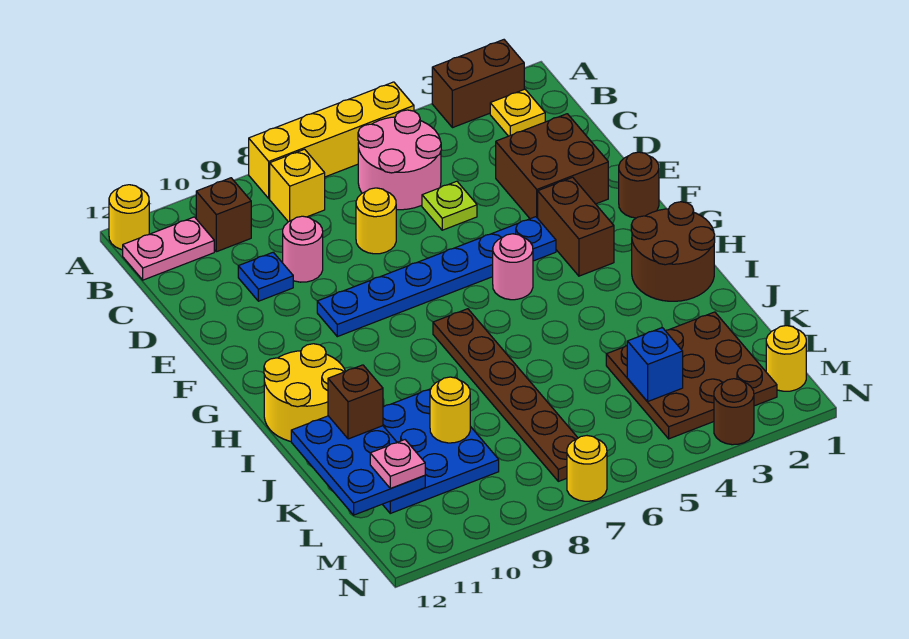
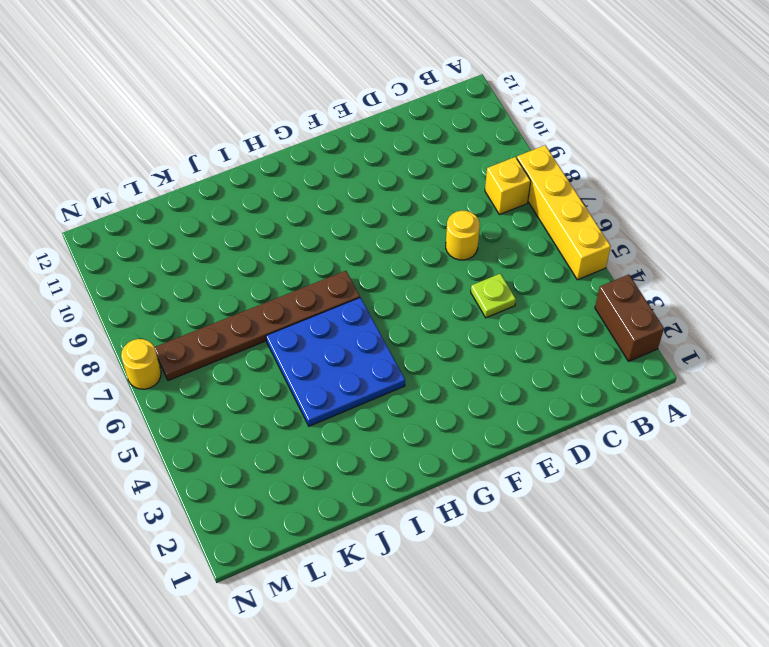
blue plate H4:J6 level 1 -> blue plate J9:L11 level 1
none -> yellow round brick A12 level 1
none -> yellow plate B2 level 1
none -> pink round brick B5:C6 level 1
none -> brown brick B10 level 1

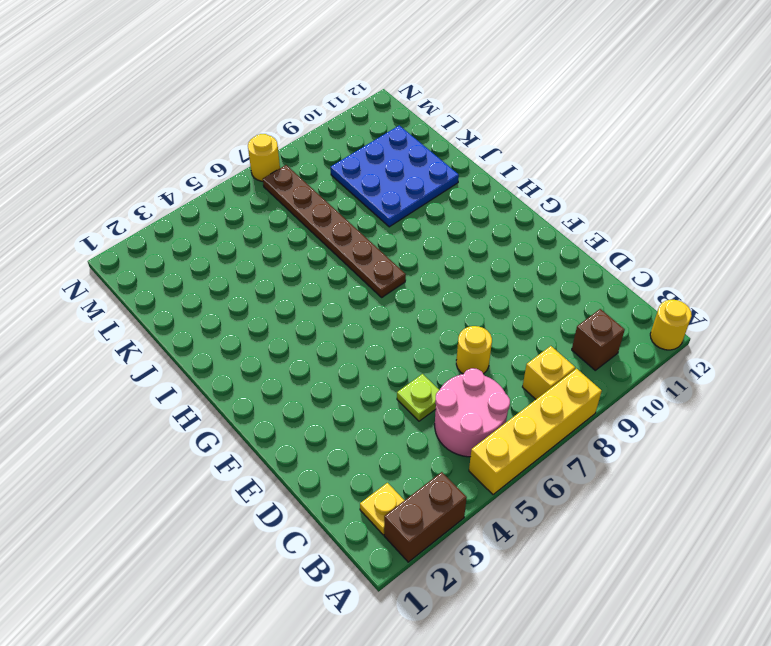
none -> pink plate B11:B12 level 1
none -> brown brick D2:E3 level 1
none -> pink round brick D9 level 1
none -> blue plate D10 level 1

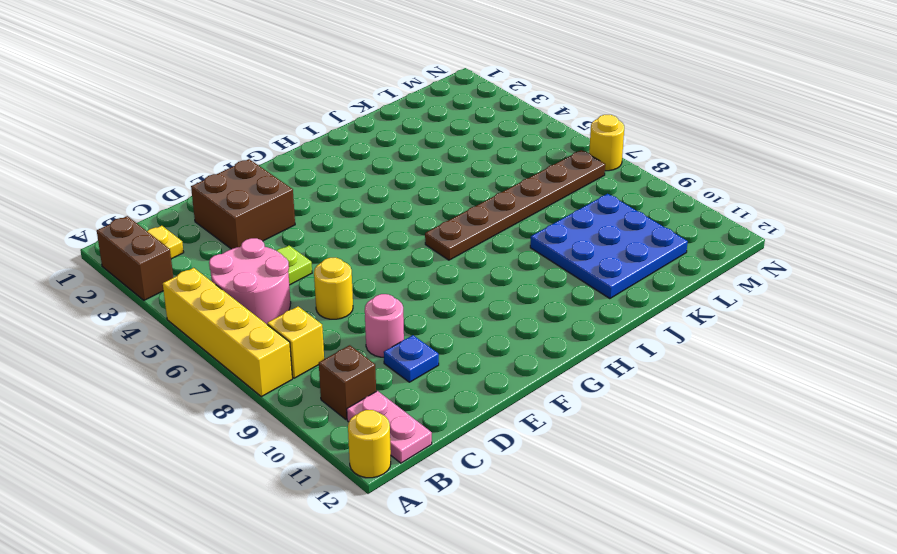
none -> brown round brick F1 level 1
none -> brown brick F3:G3 level 1
none -> blue plate F4:F9 level 1
none -> pink round brick G5 level 1

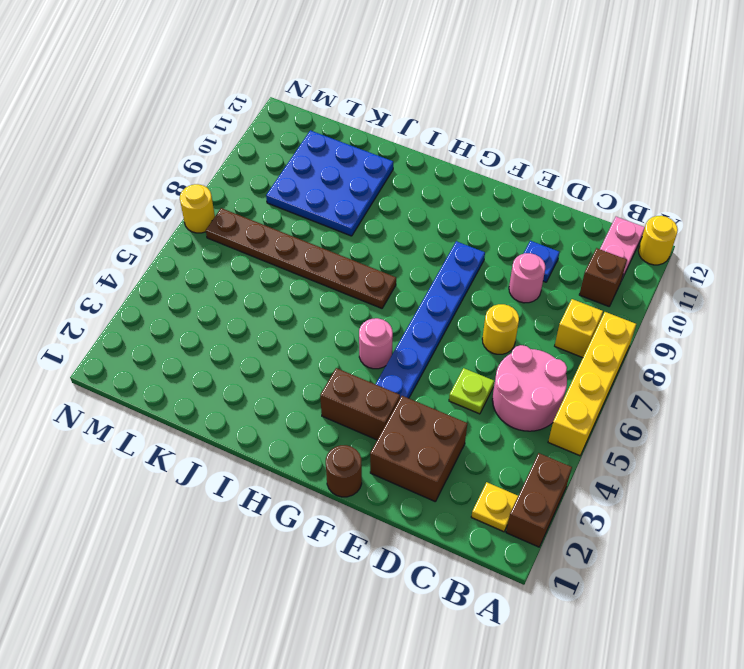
none -> brown round brick H1:I2 level 1
none -> yellow round brick H11:I12 level 1
none -> brown plate K2:M4 level 1
none -> yellow round brick M1 level 1

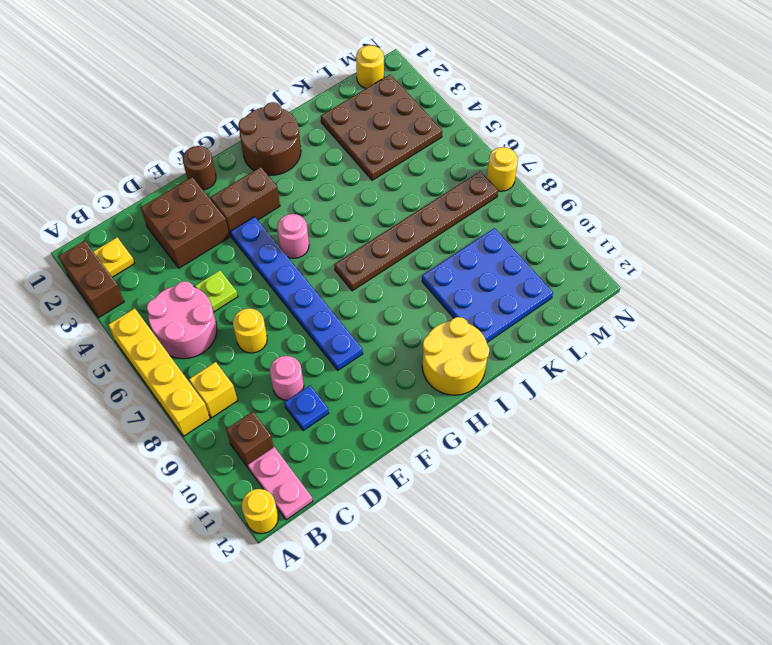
none -> brown round brick N3 level 1
none -> blue plate J11:L12 level 2
none -> yellow round brick K9 level 2
none -> blue brick L4 level 2

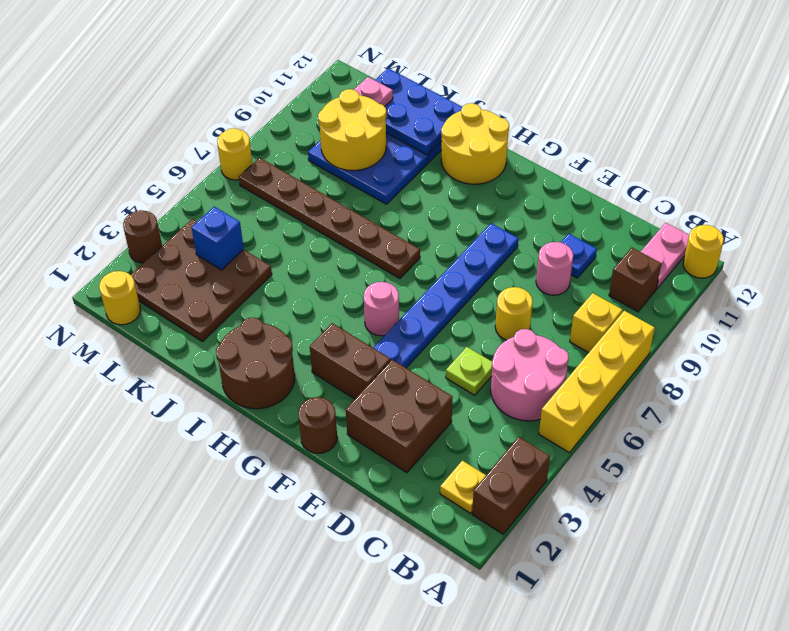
yellow round brick K9:L10 level 2 -> yellow round brick K9 level 2
none -> brown brick J11 level 3

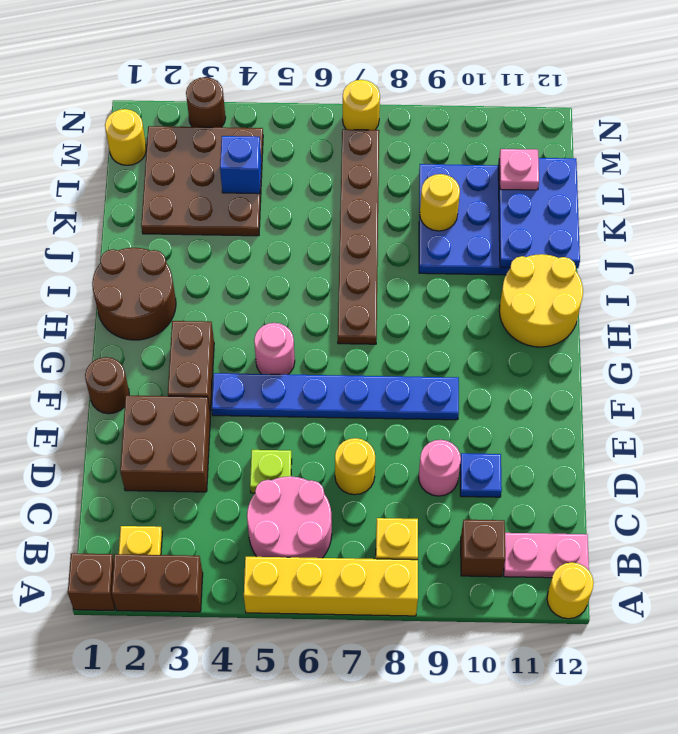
brown brick A1 level 1 -> brown brick J11 level 3

